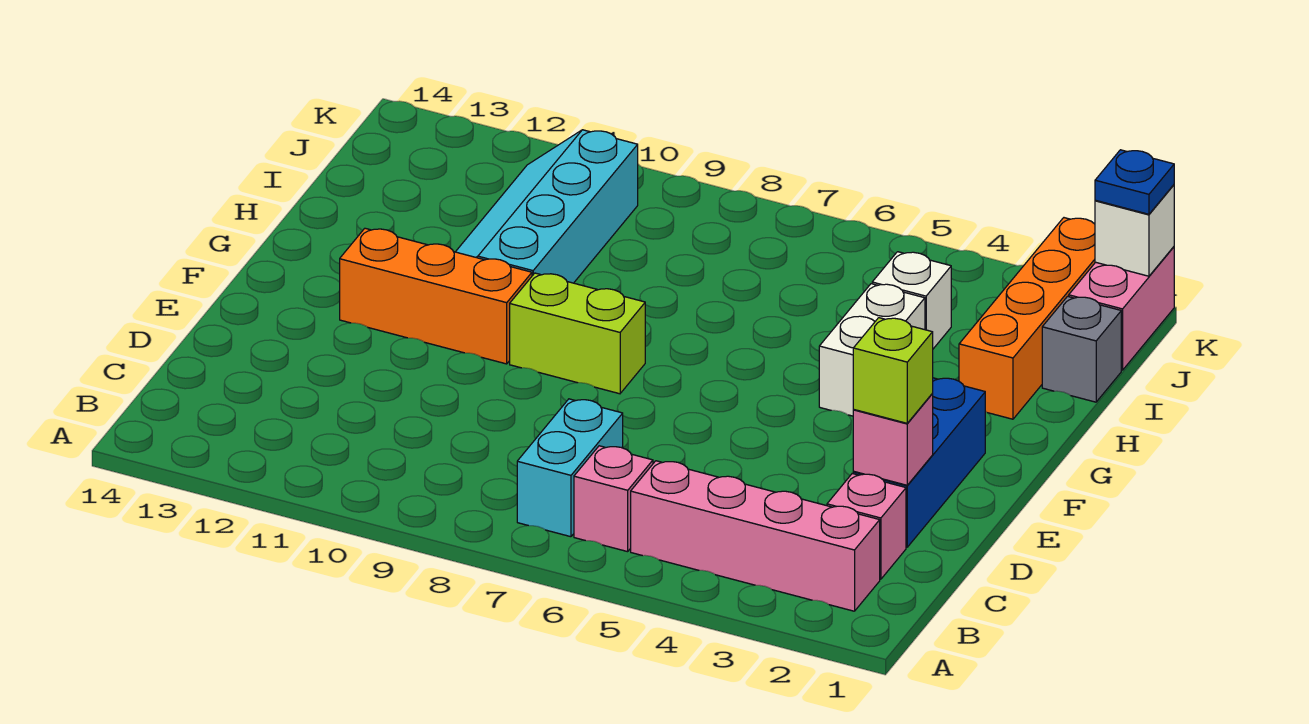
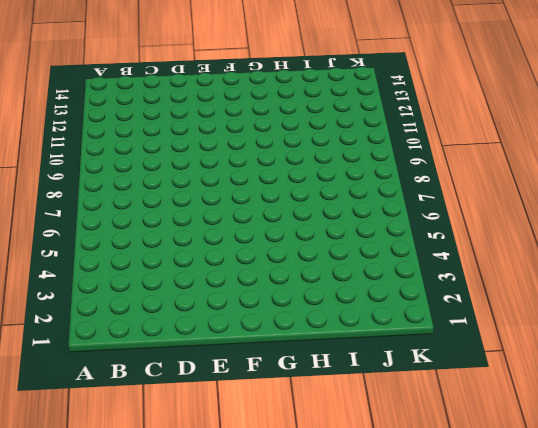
none -> pink brick B2:B5 level 1
none -> pink brick B6 level 1
none -> cyan brick B7:C7 level 1

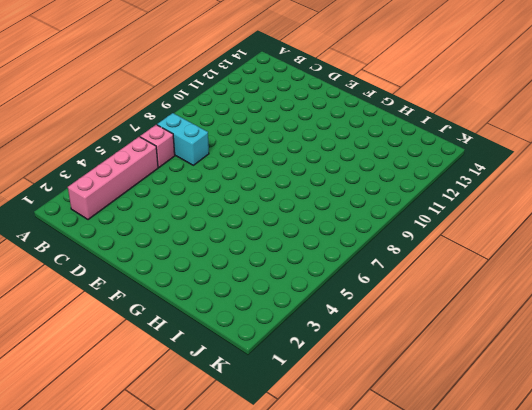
none -> pink brick C2 level 1
none -> blue brick D2:F2 level 1
none -> lime brick F8:F9 level 1

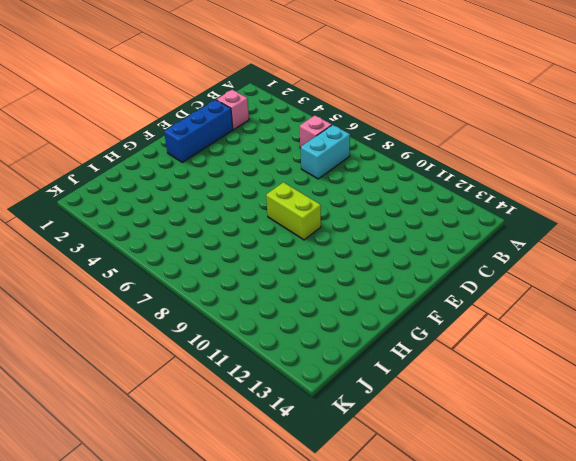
none -> pink brick B2:B5 level 1
none -> orange brick F10:F12 level 1
none -> white brick G4:H4 level 1

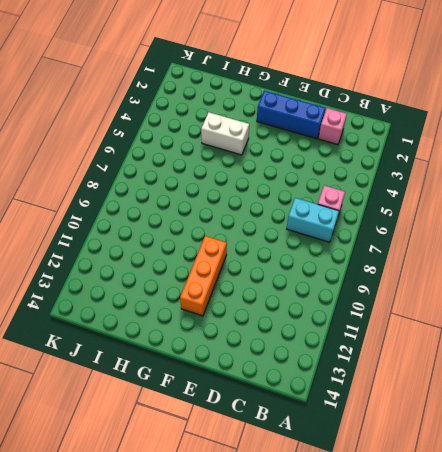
none -> pink brick B2:B5 level 1
none -> lime brick F8:F9 level 1
none -> cyan slope G10:J11 level 1 top 10

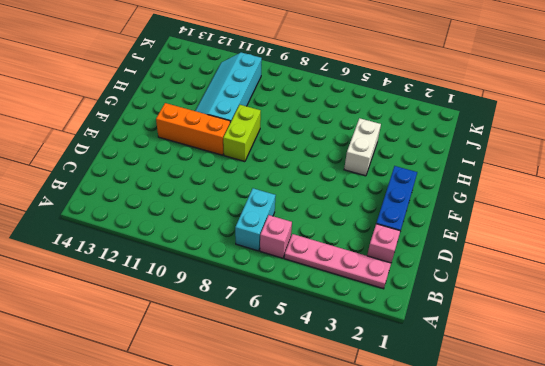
pink plate B2:B5 level 1 -> pink brick B2:B5 level 1
lime brick F9:G9 level 1 -> lime brick F8:F9 level 1
none -> orange brick H2:K2 level 1
none -> grey brick I1 level 1
none -> white brick I4 level 1

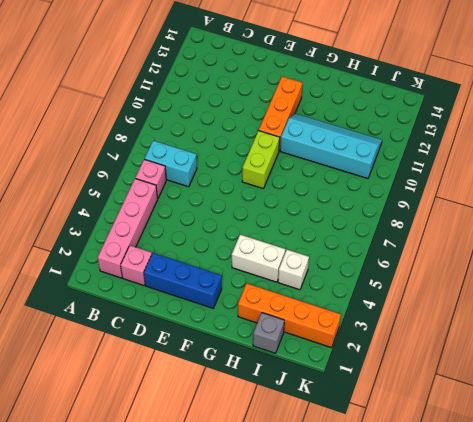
none -> pink brick J1:K1 level 1
none -> pink brick D2 level 2
none -> white brick K1 level 2

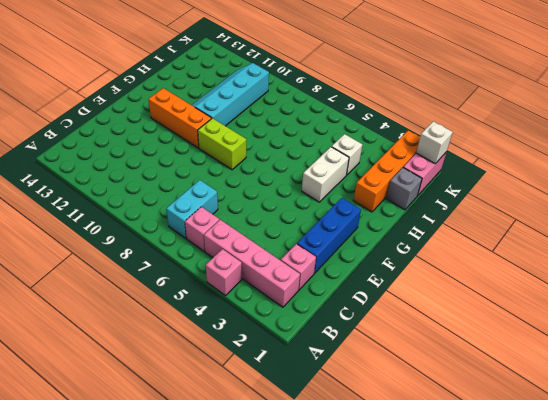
pink brick A4 level 1 -> pink brick D2 level 2
none -> lime brick D2 level 3
none -> blue plate K1 level 3

